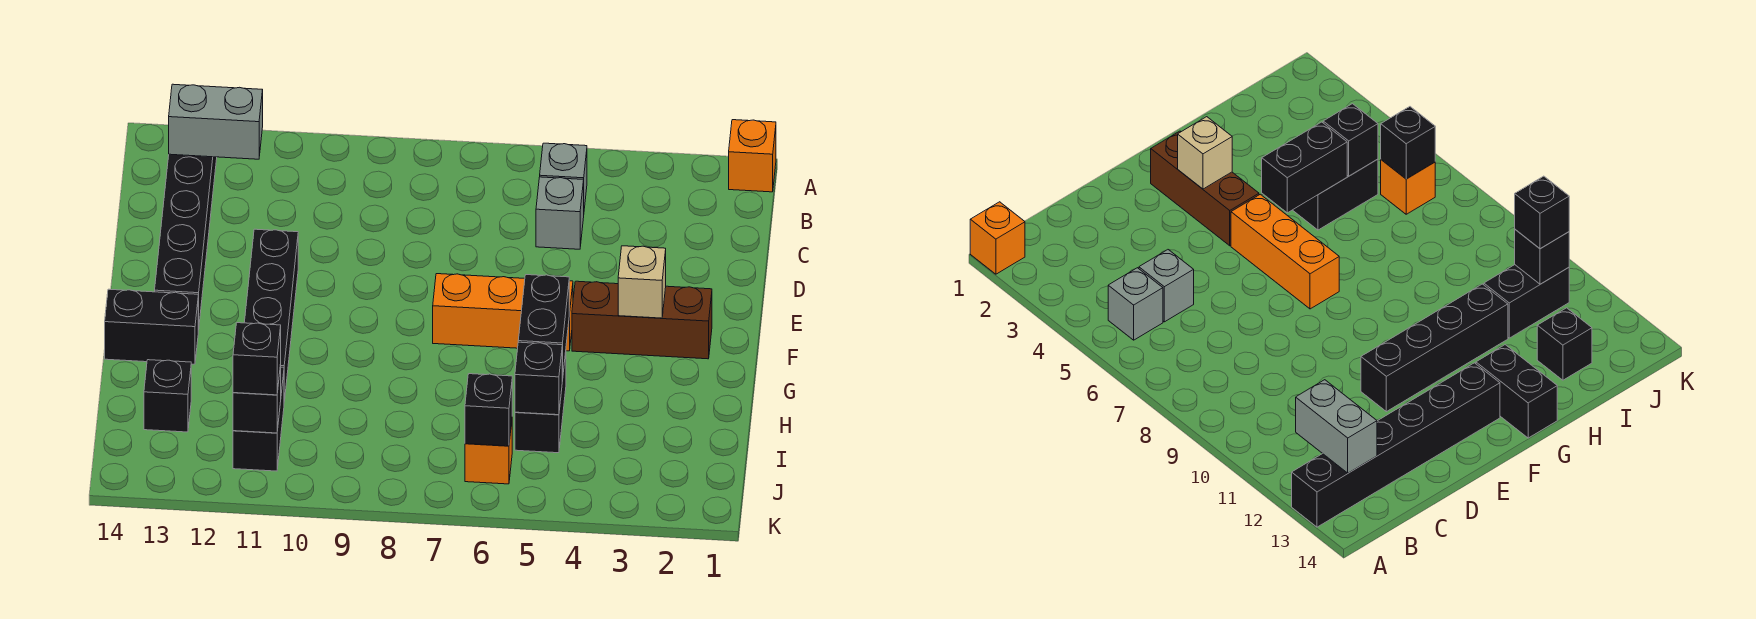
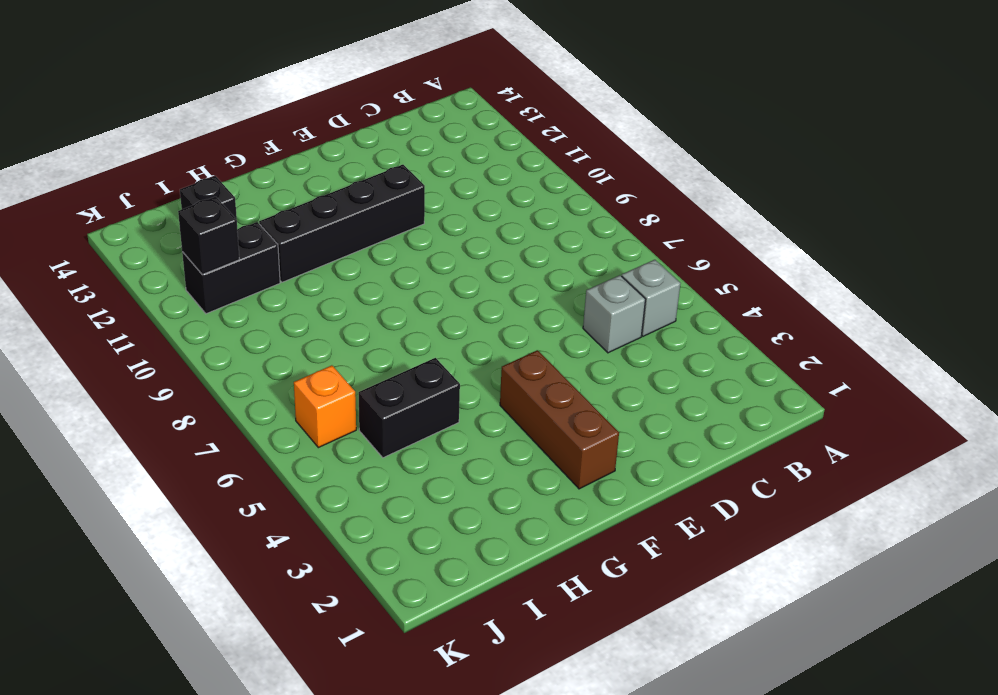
none -> orange brick A1 level 1
none -> black brick A13:F13 level 1
none -> orange brick F5:F7 level 1

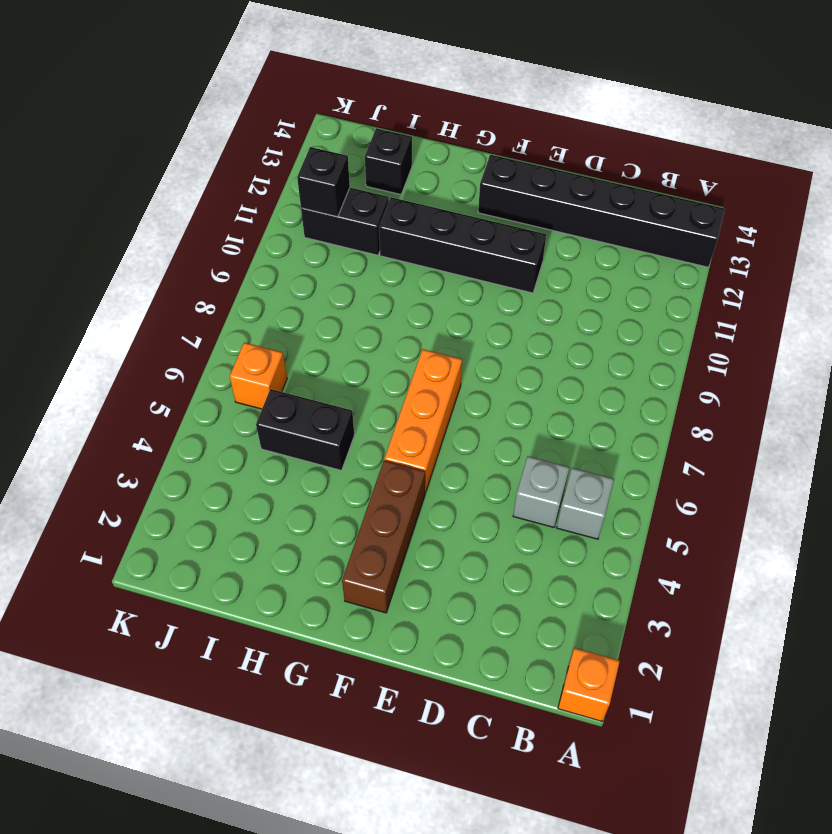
none -> black brick G13:G14 level 1
none -> grey brick B12:B13 level 2
none -> tan brick F3 level 2

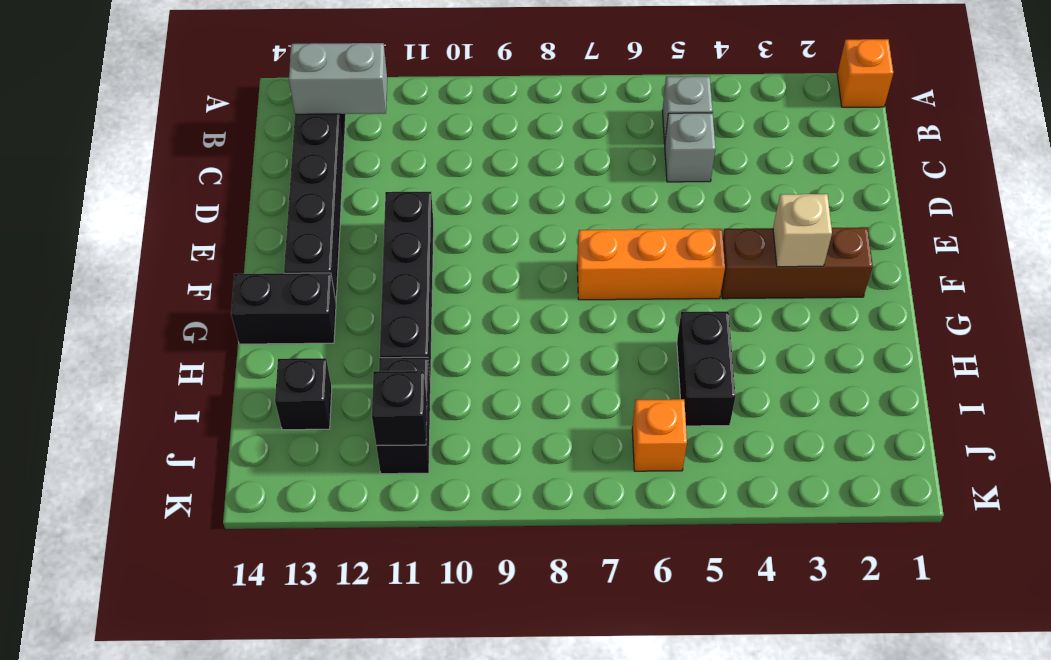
none -> black brick G5:H5 level 2
none -> black brick I5 level 2
none -> black brick J6 level 2

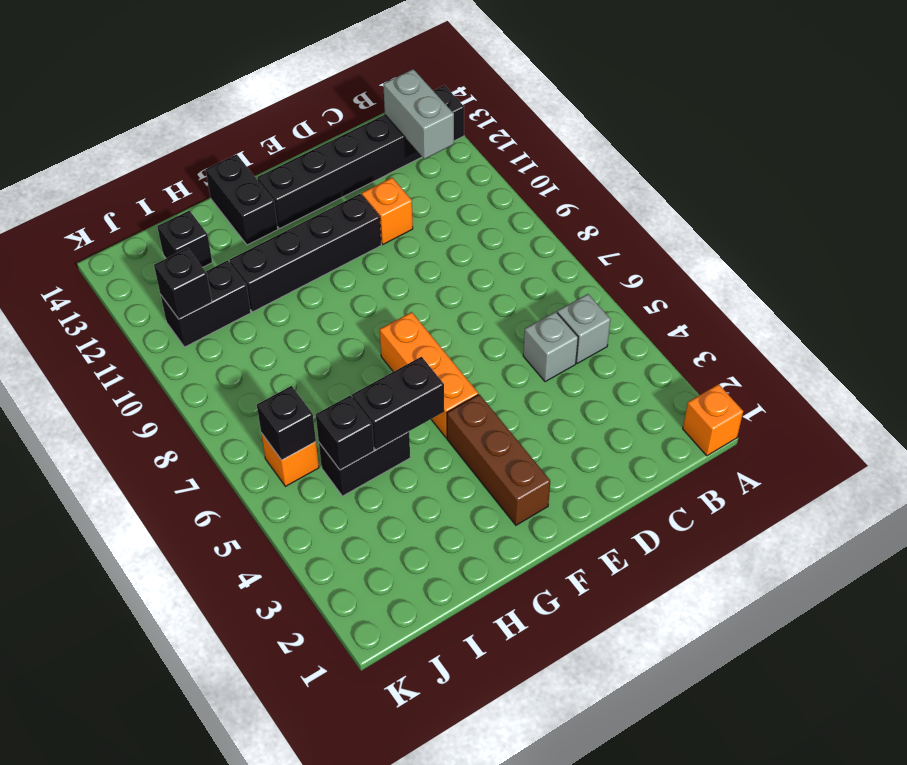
orange brick D11 level 1 -> none
none -> tan brick F3 level 2
none -> black brick J11 level 3

